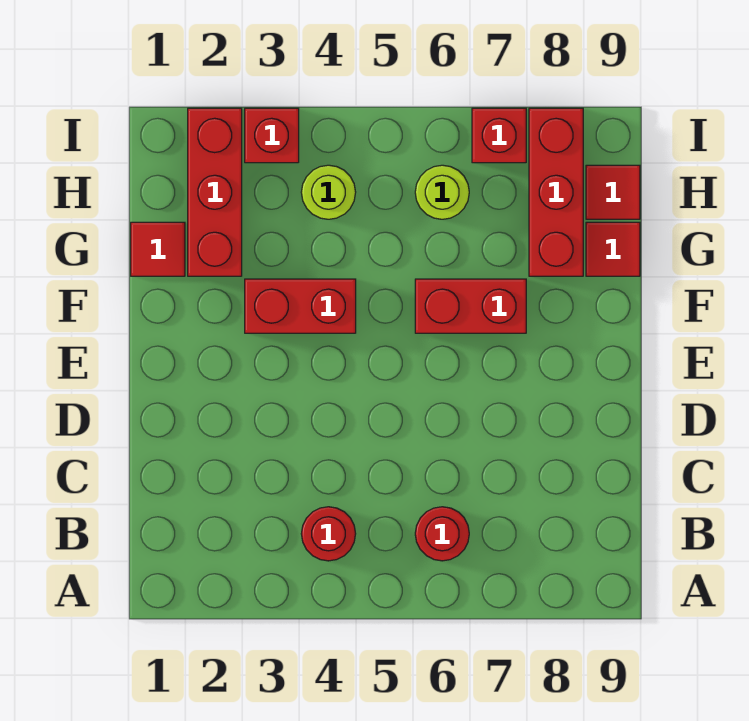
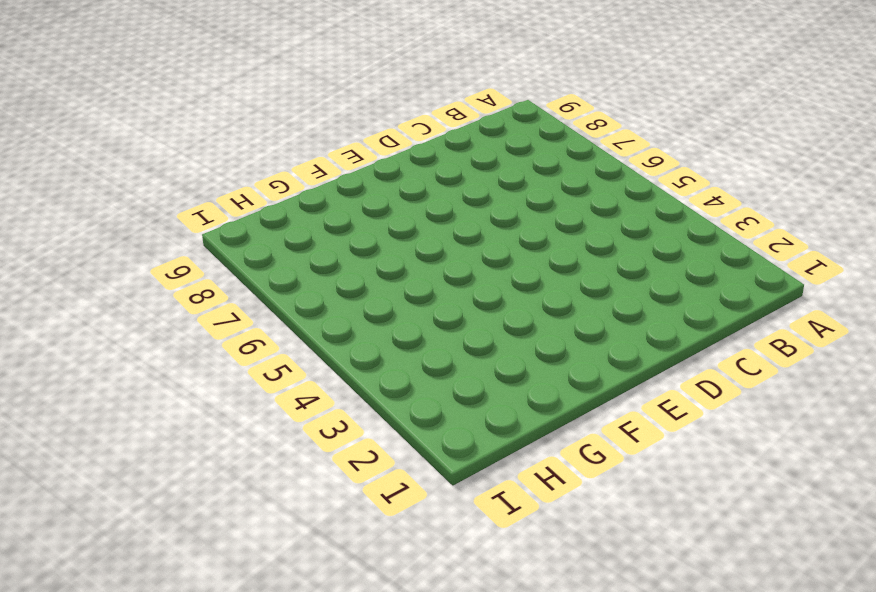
none -> red round brick B4 level 1
none -> red round brick B6 level 1
none -> red brick F3:F4 level 1

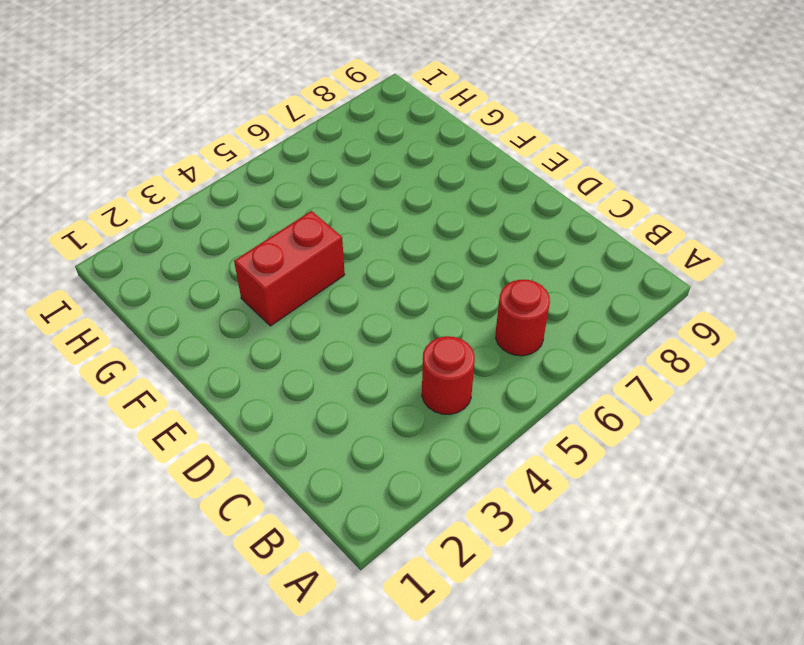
none -> red brick F6:F7 level 1
none -> red tile G1 level 1
none -> red brick G2:I2 level 1

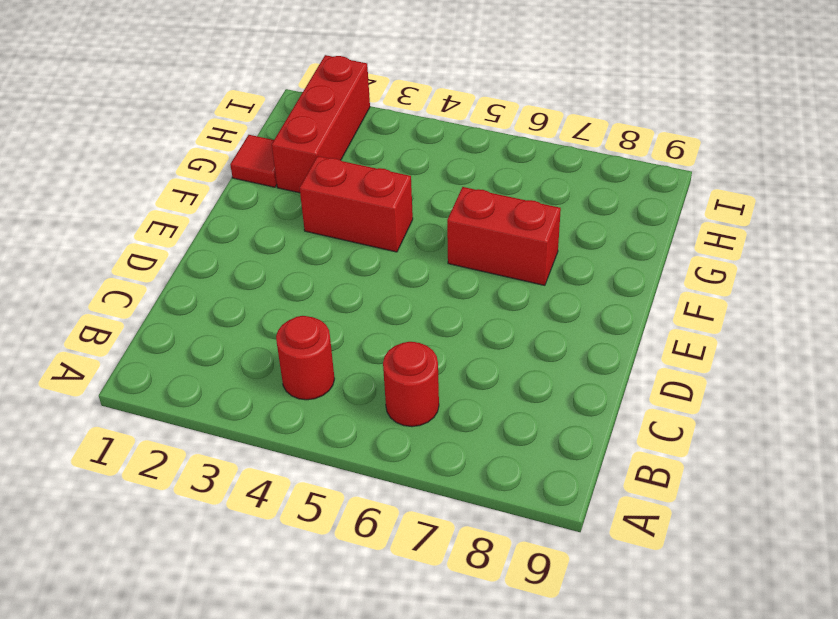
none -> red brick G8:I8 level 1
none -> red tile G9 level 1
none -> lime round brick H4 level 1

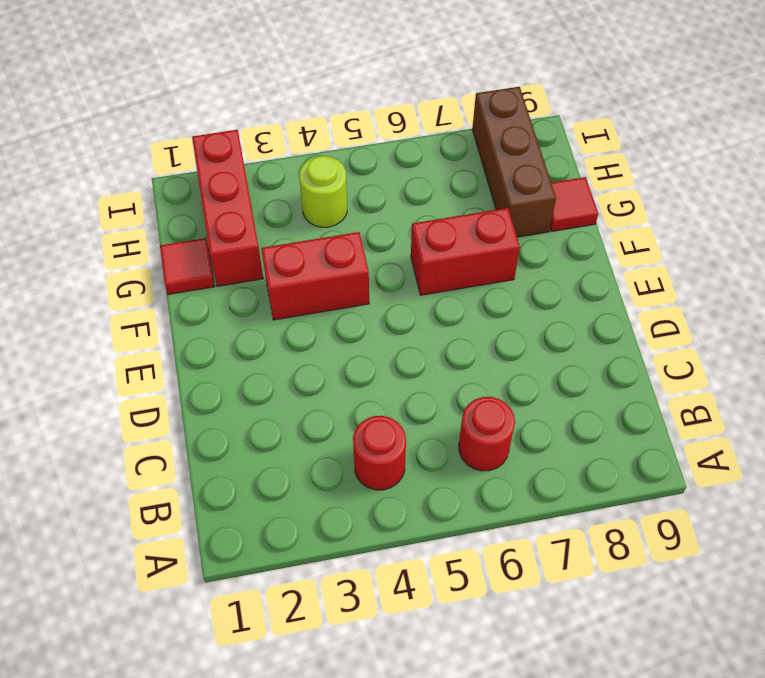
brown brick G8:I8 level 1 -> red brick G8:I8 level 1
none -> lime round brick H6 level 1
none -> red tile H9 level 1
none -> red brick I3 level 1

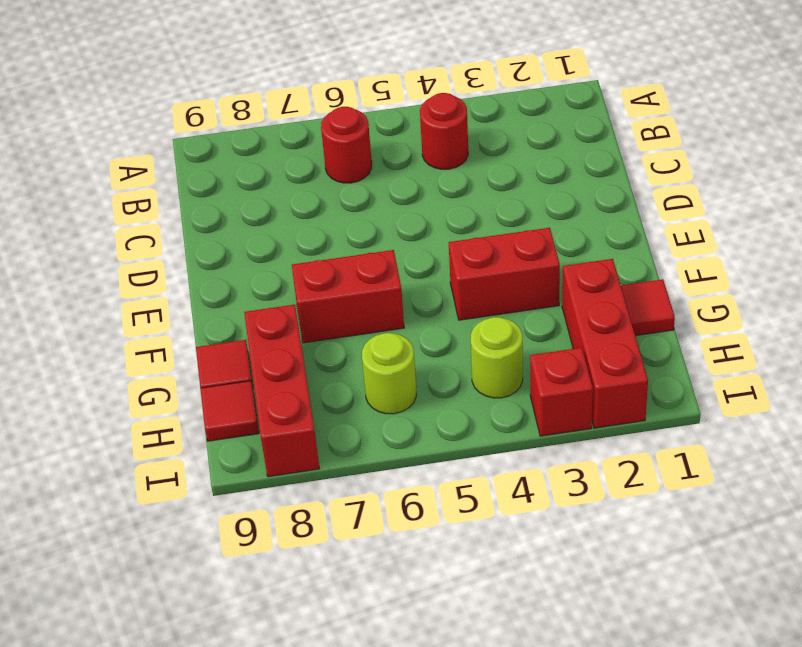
none -> red brick I7 level 1

